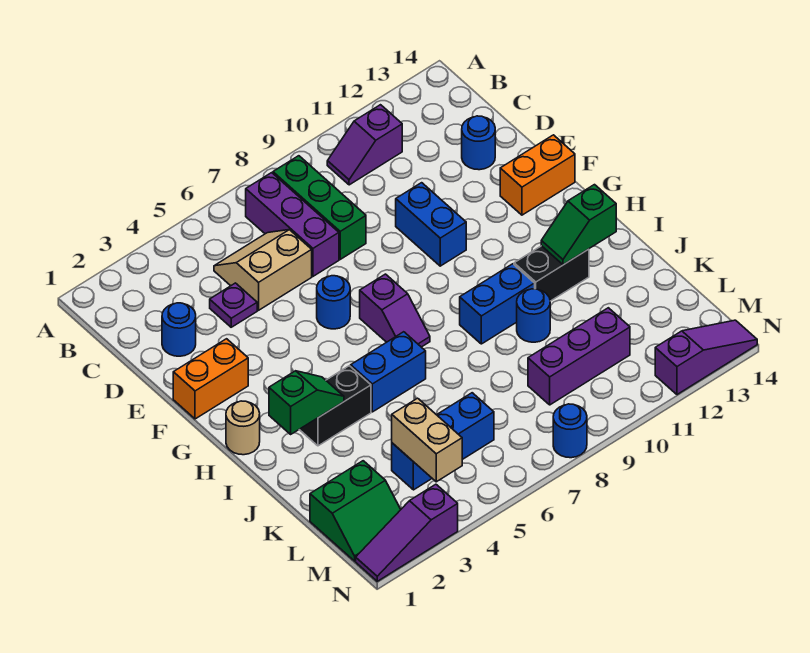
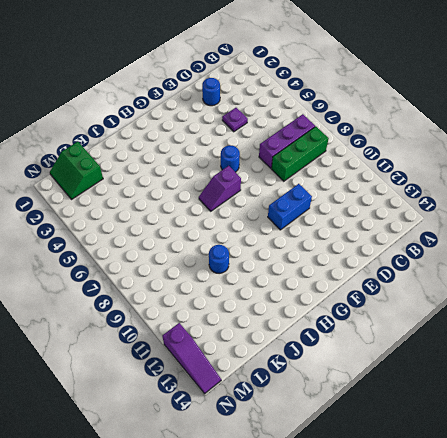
none -> purple slope B10:B11 level 1 top 11
none -> tan slope C5:D6 level 1 top D
none -> blue round brick D13 level 1

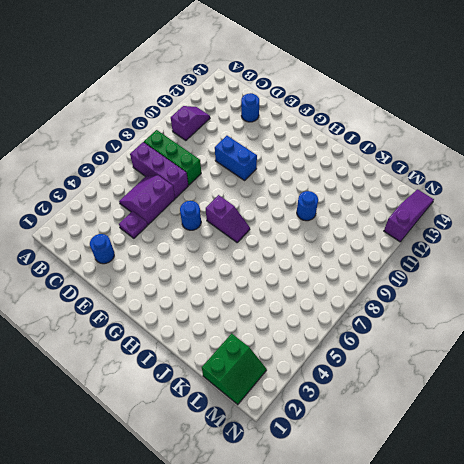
purple slope B10:B11 level 1 top 10 -> purple slope B10:B11 level 1 top 11
purple slope C5:D6 level 1 top D -> tan slope C5:D6 level 1 top D
none -> orange brick F1:F2 level 1
none -> orange brick F13:F14 level 1
none -> tan round brick H1 level 1

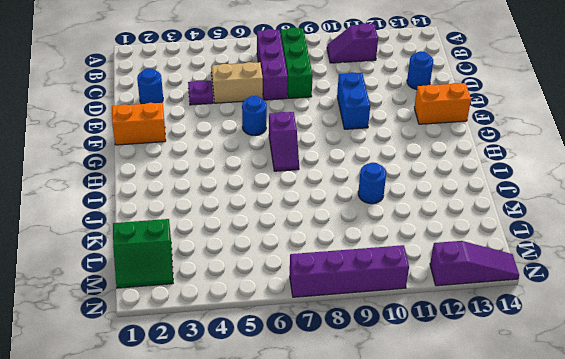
purple brick N7:N10 level 1 -> blue round brick N8 level 1
none -> tan round brick H1 level 1
none -> black brick I3:I4 level 1
none -> blue brick I5:I6 level 1

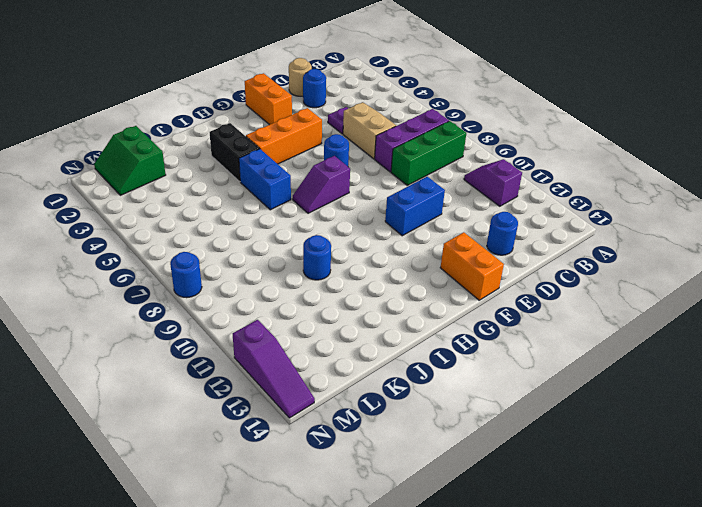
tan round brick D1 level 1 -> tan round brick H1 level 1
orange brick F4:H4 level 1 -> none
none -> blue brick I9:I10 level 1
none -> black brick I11:I12 level 1
none -> blue brick L4:L6 level 1

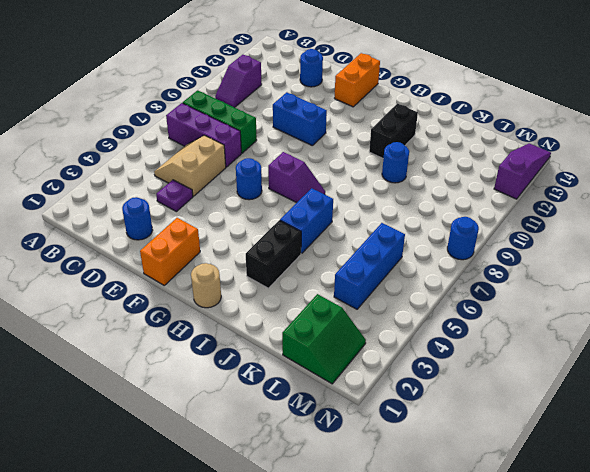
none -> blue brick I9:I10 level 1
none -> purple brick L9:L11 level 1
none -> purple slope N1:N3 level 1 top 3

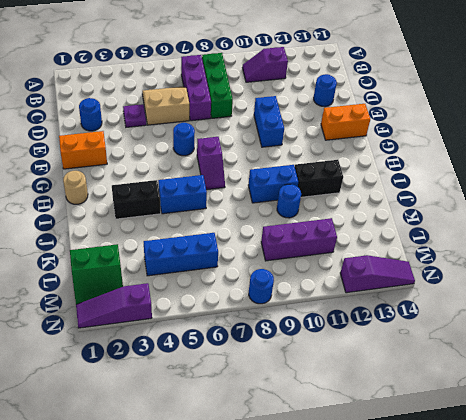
none -> green slope I2:I3 level 2 top 2
none -> green slope I12:I13 level 2 top 13
none -> tan brick L4:M4 level 2

